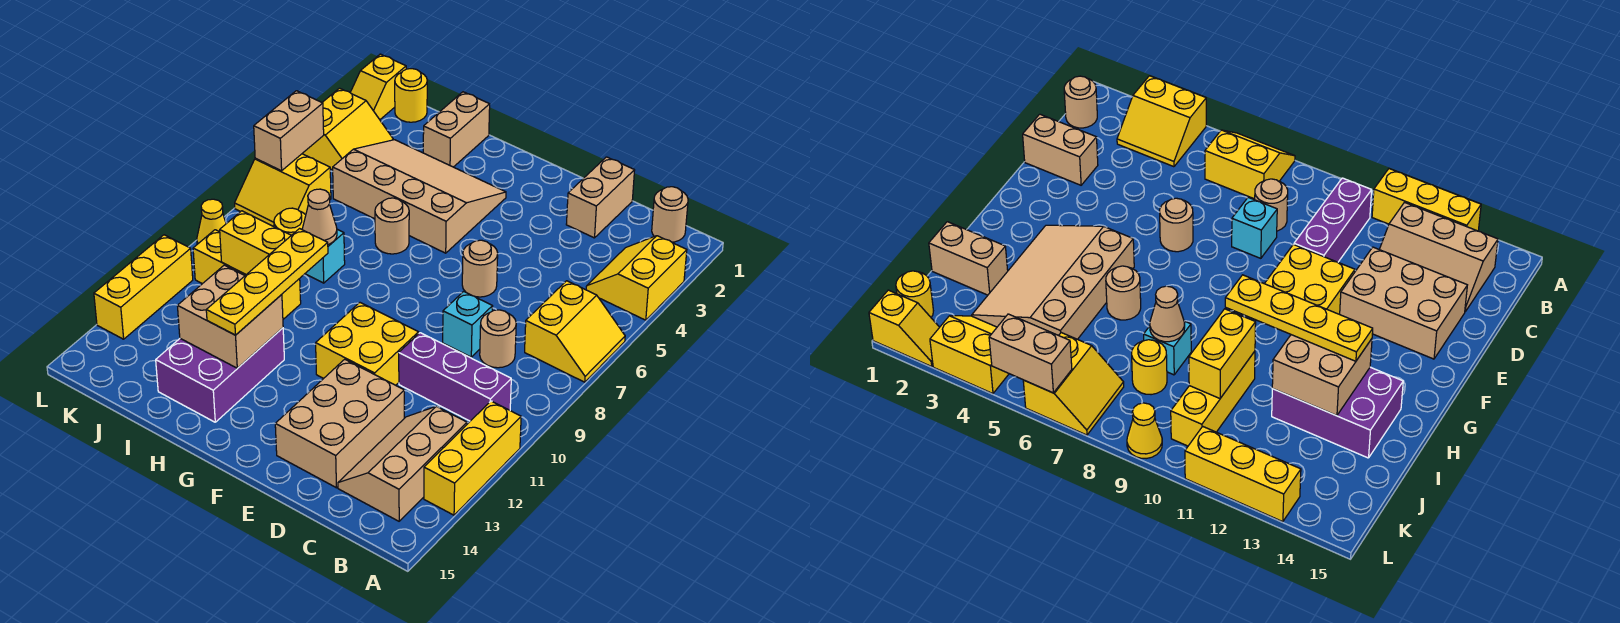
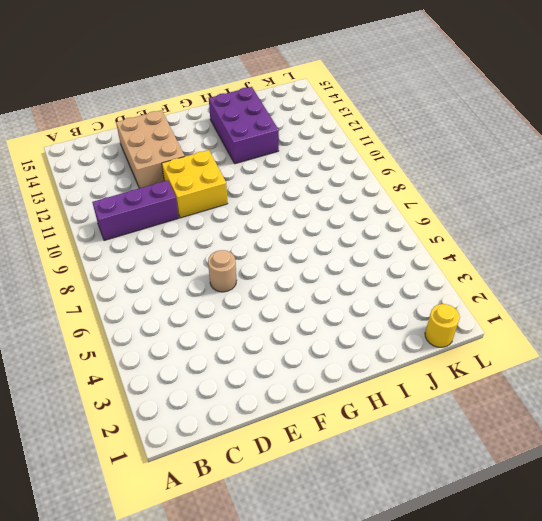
none -> yellow slope A3:B4 level 1 top A
none -> yellow slope A6:B7 level 1 top B
none -> yellow brick A11:A13 level 1
none -> tan round brick B1 level 1

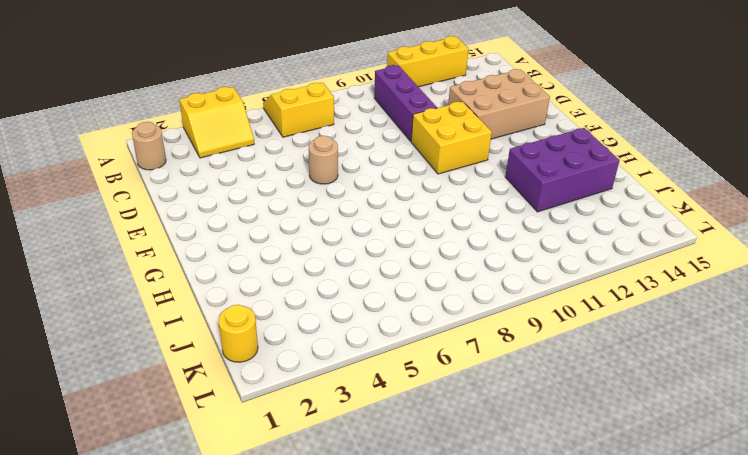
none -> tan slope B12:C14 level 1 top B
none -> tan round brick C8 level 1
none -> tan brick D1:D2 level 1
none -> cyan brick D8 level 1

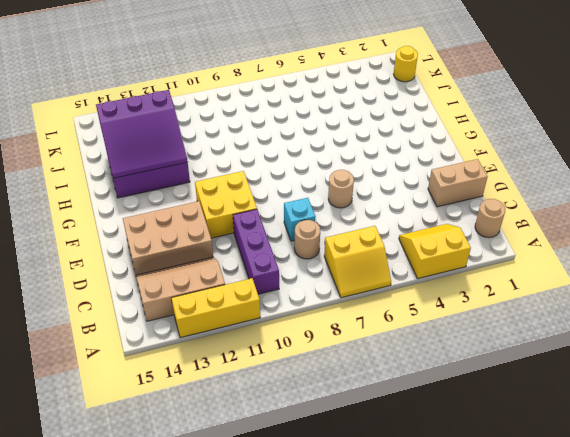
purple slope H12:J14 level 2 top J -> tan brick H12:I13 level 2
none -> tan slope G3:J5 level 1 top 5
none -> tan round brick H6 level 1
none -> tan brick I1:I2 level 1
none -> cyan brick I8 level 1

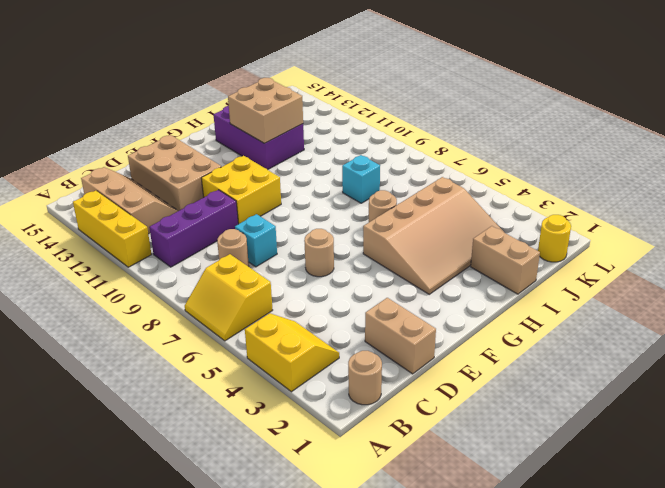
none -> yellow brick I10:K10 level 1
none -> yellow round brick J8 level 1
none -> yellow slope K3:L4 level 1 top L
none -> yellow slope K6:L7 level 1 top 6

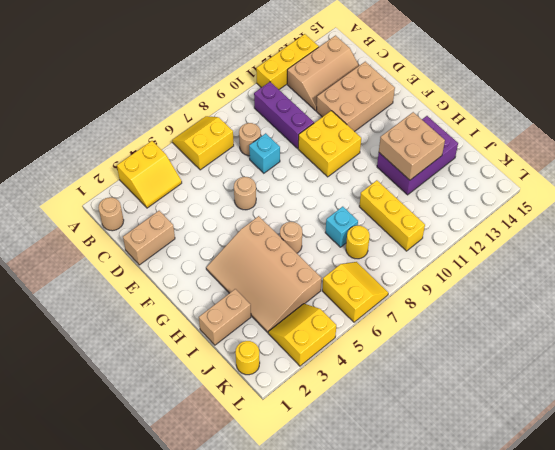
none -> yellow slope L1:L2 level 1 top 1
none -> yellow cone L9 level 1
none -> yellow brick L11:L13 level 1
none -> tan cone I8 level 2

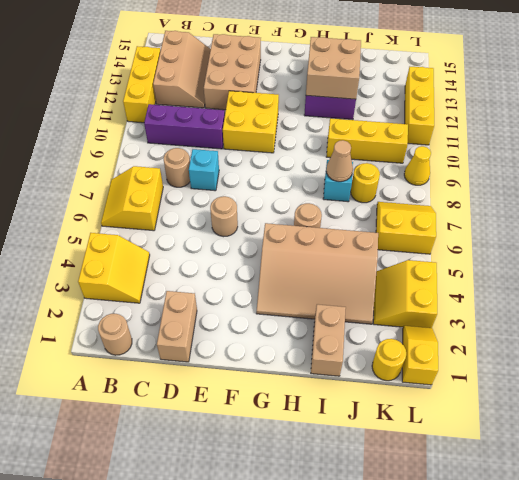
none -> yellow brick I10:J10 level 2
none -> tan brick L5:L6 level 2
none -> yellow plate H10:H13 level 3

